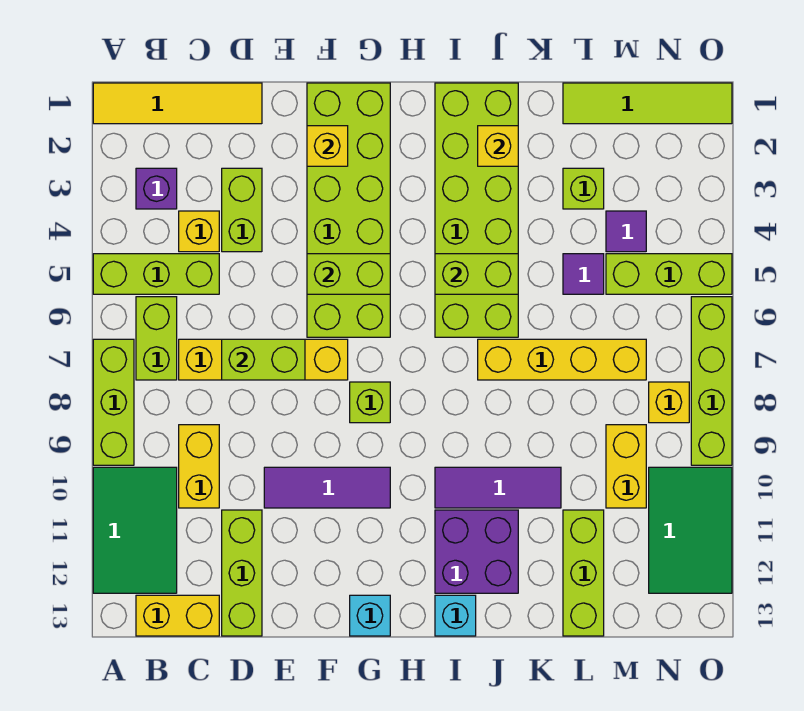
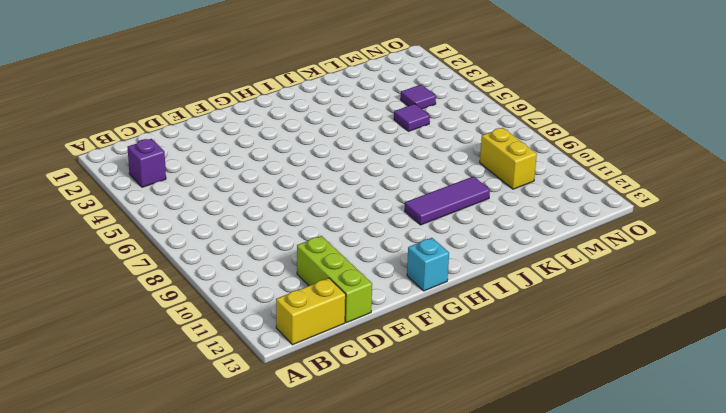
none -> yellow tile A1:D1 level 1
none -> lime brick A5:C5 level 1
none -> lime brick A7:A9 level 1
none -> green tile A10:B12 level 1

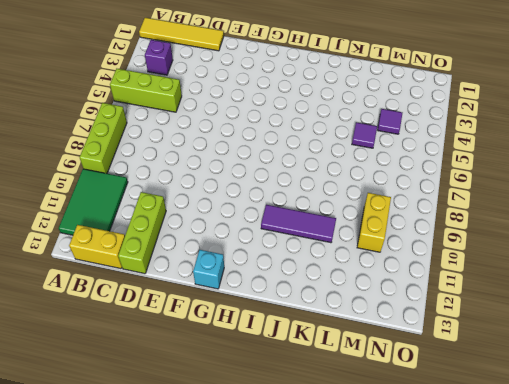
none -> lime brick B6:B7 level 1
none -> yellow brick C4 level 1
none -> yellow brick C7:F7 level 1
none -> yellow brick C9:C10 level 1

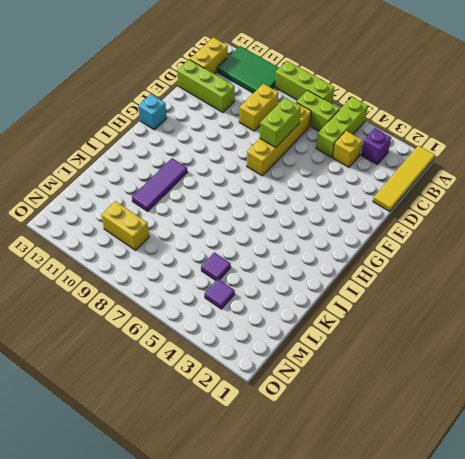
yellow brick C9:D9 level 1 -> yellow brick C9:C10 level 1
none -> lime brick D3:D4 level 1
none -> purple tile E10:G10 level 1
none -> lime brick F1:G6 level 1
none -> lime brick G8 level 1

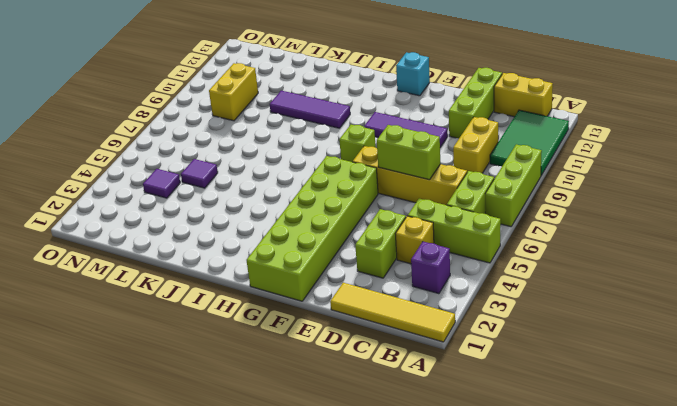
none -> lime brick I1:J6 level 1
none -> purple brick I11:J12 level 1
none -> cyan brick I13 level 1
none -> yellow brick J7:M7 level 1

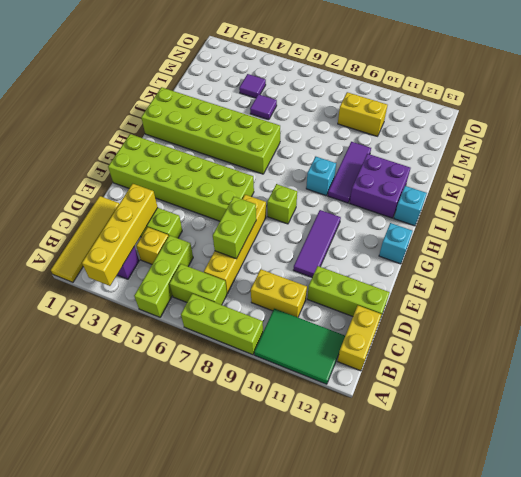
yellow brick A3:D3 level 2 -> yellow brick J7:M7 level 1
cyan brick I9 level 1 -> none
none -> lime tile L1:O1 level 1
none -> lime brick L3 level 1
none -> lime brick L11:L13 level 1
none -> lime brick M5:O5 level 1

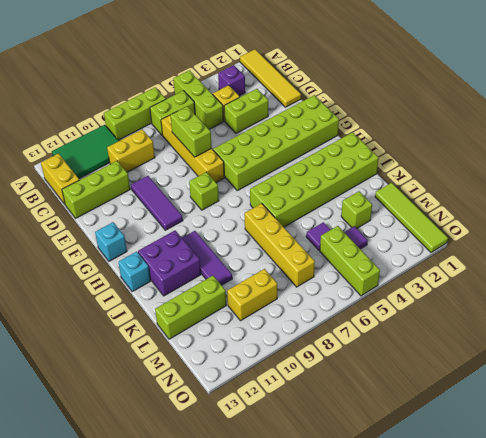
none -> yellow brick N8 level 1
none -> green tile N10:O12 level 1
none -> lime brick O6:O9 level 1
none -> yellow brick F2 level 2

